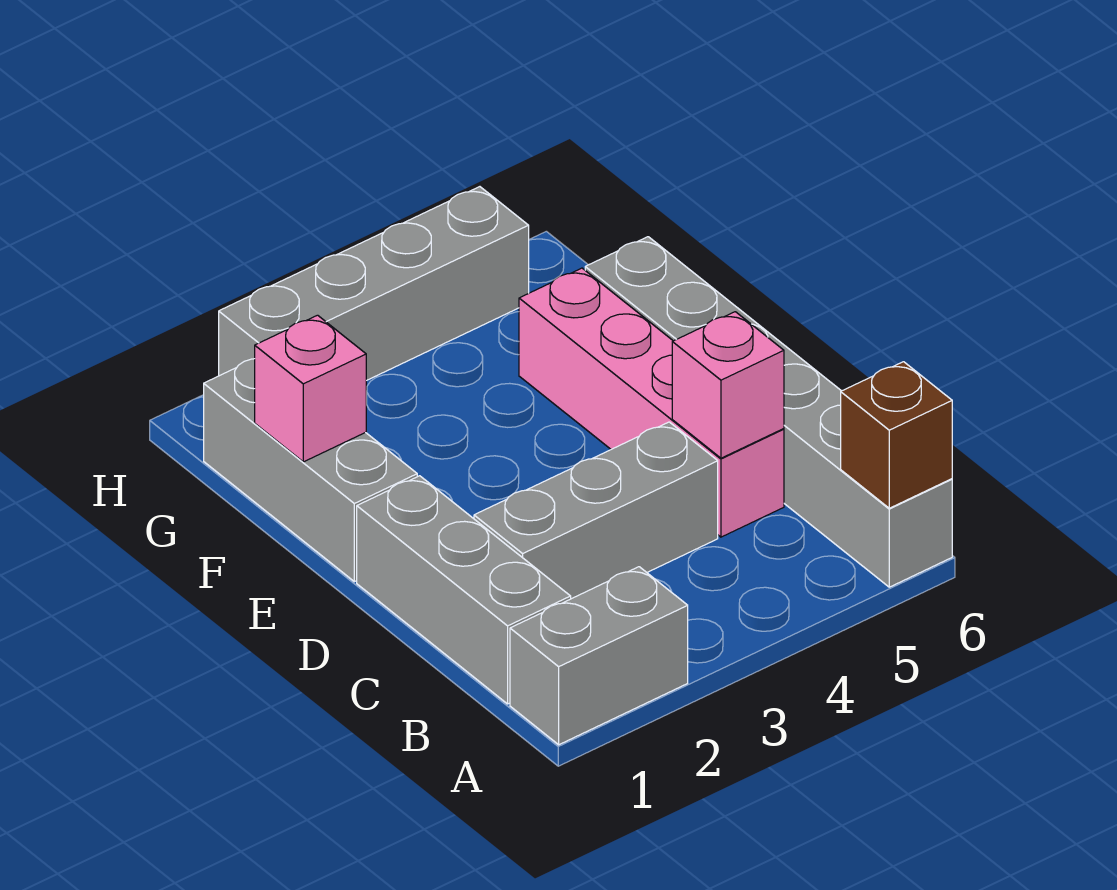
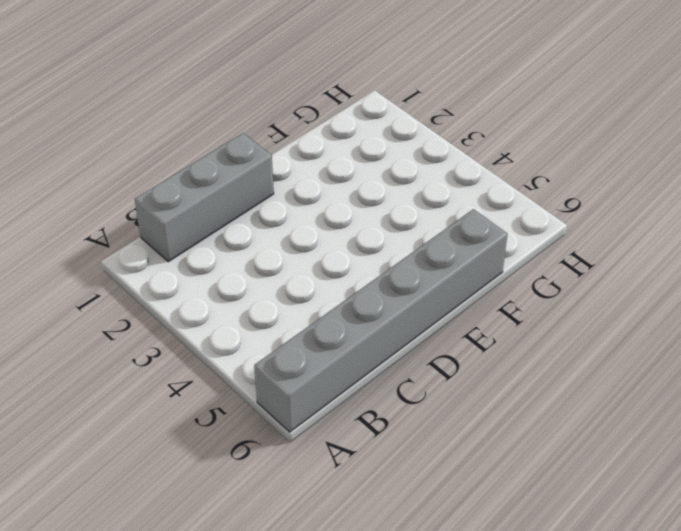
none -> grey brick A1:A2 level 1
none -> grey brick C2:C4 level 1

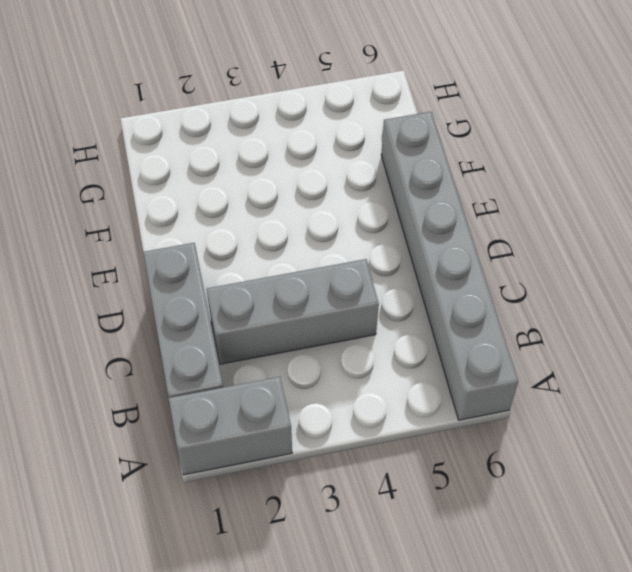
none -> pink brick C5:F5 level 1
none -> grey brick E1:G1 level 1

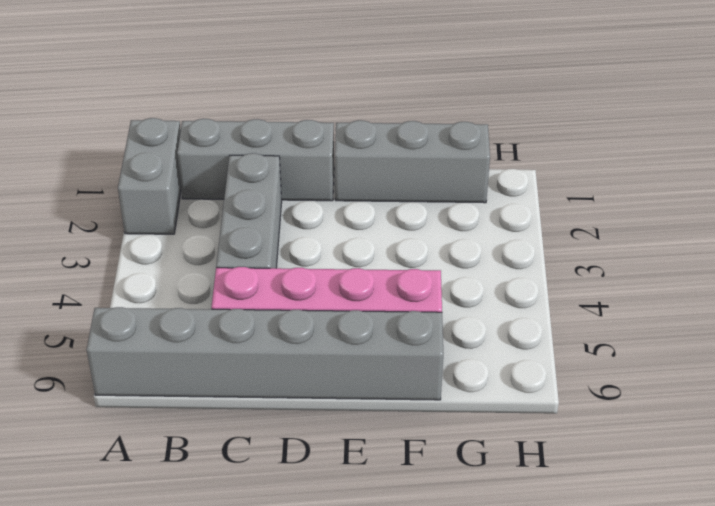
none -> grey brick H2:H5 level 1
none -> brown brick A6 level 2

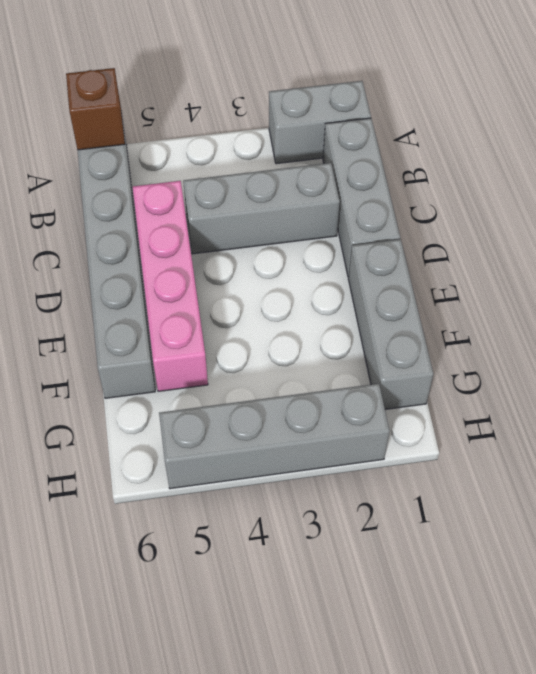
none -> pink brick C5 level 2
none -> pink brick F1 level 2

